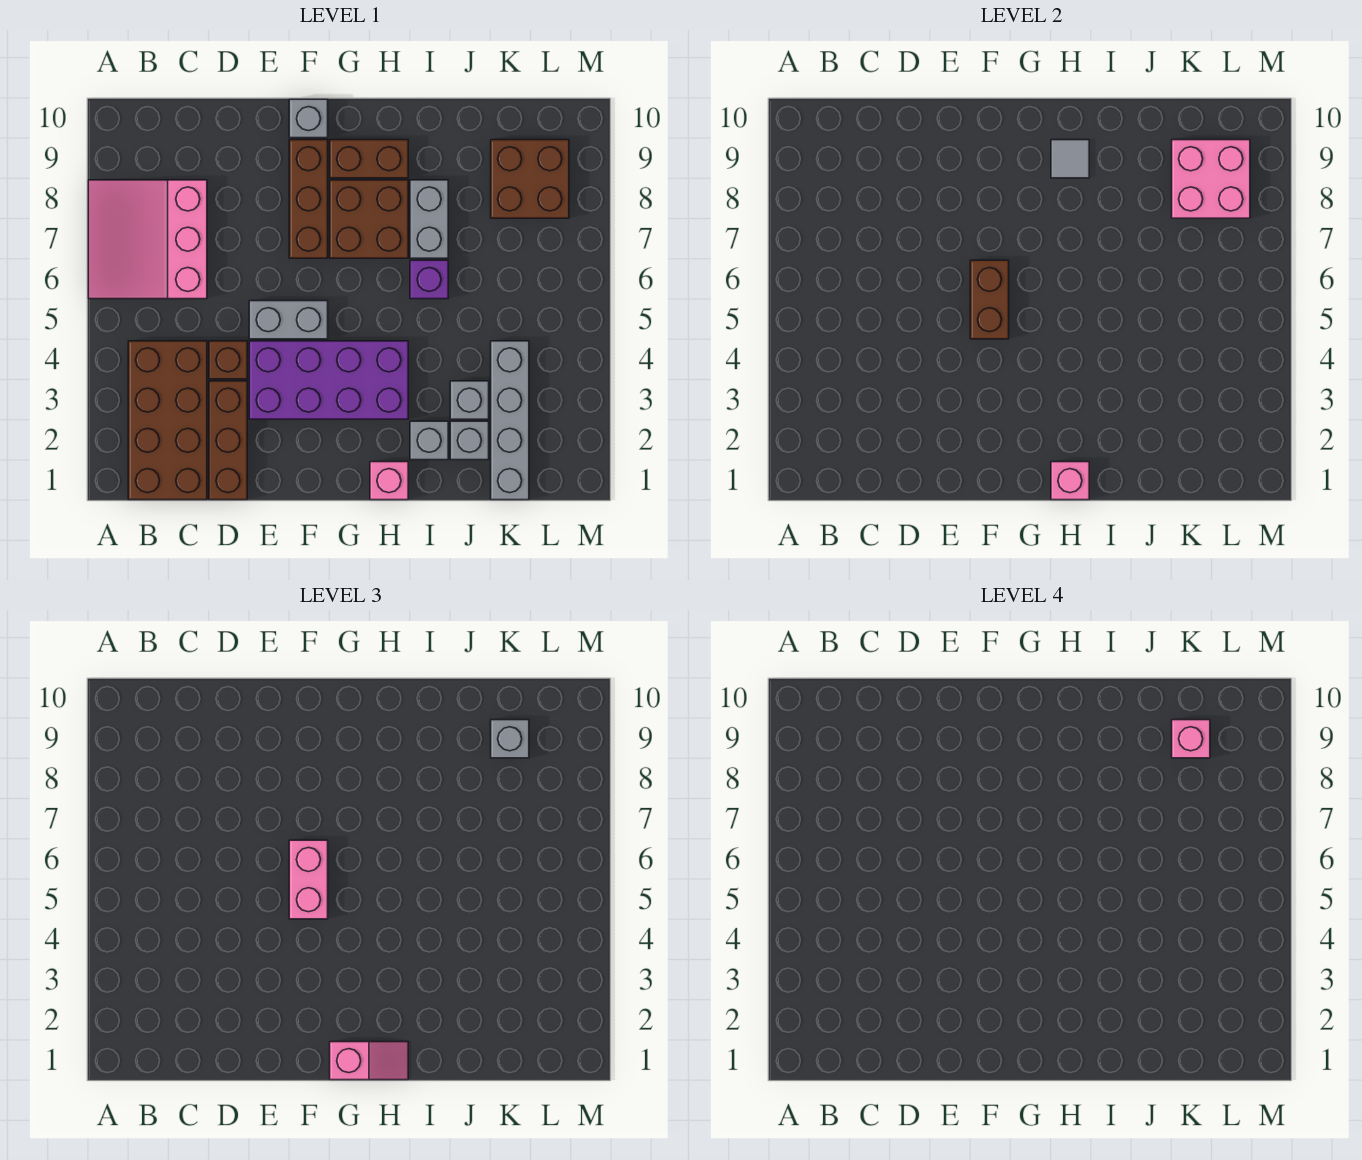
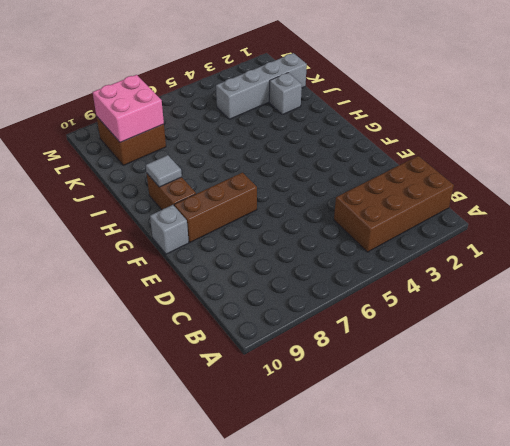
none -> pink slope A6:C8 level 1 top C
none -> brown brick D1:D3 level 1
none -> brown brick D4 level 1

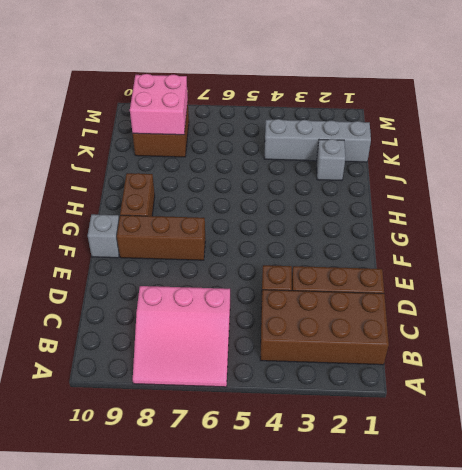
none -> purple brick E3:H4 level 1
none -> grey brick E5:F5 level 1
none -> brown brick G7:H8 level 1

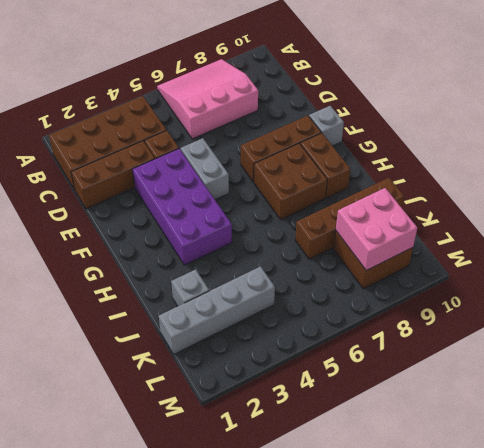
brown brick J7:J10 level 1 -> none
none -> pink brick H1 level 1
none -> grey brick I2 level 1
none -> purple brick I6 level 1

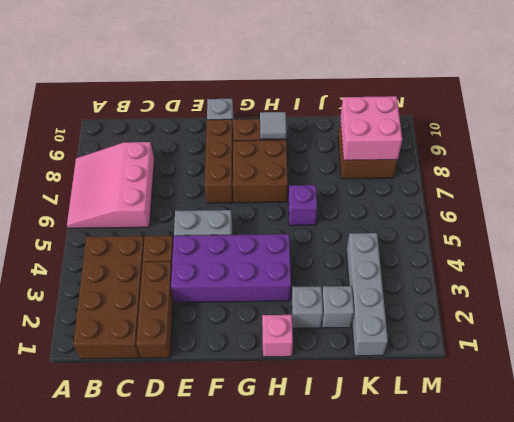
none -> grey brick I7:I8 level 1
none -> grey brick J3 level 1
none -> brown brick F5:F6 level 2

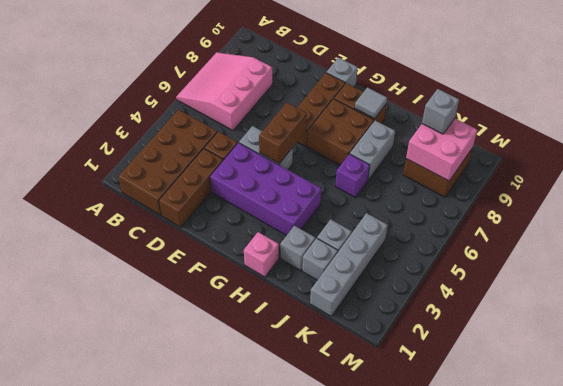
none -> pink brick H1 level 2
none -> pink brick F5:F6 level 3
none -> pink slope G1:H1 level 3 top G

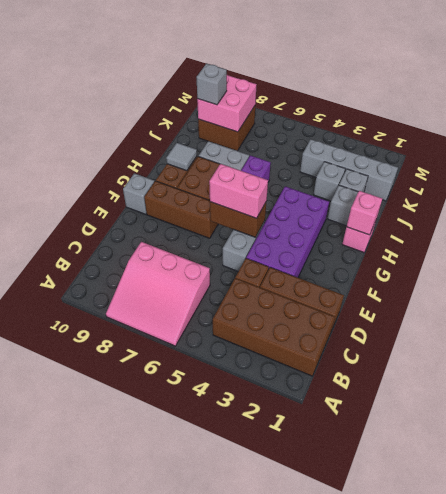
none -> pink slope G1:H1 level 3 top G
none -> pink brick K9 level 4

